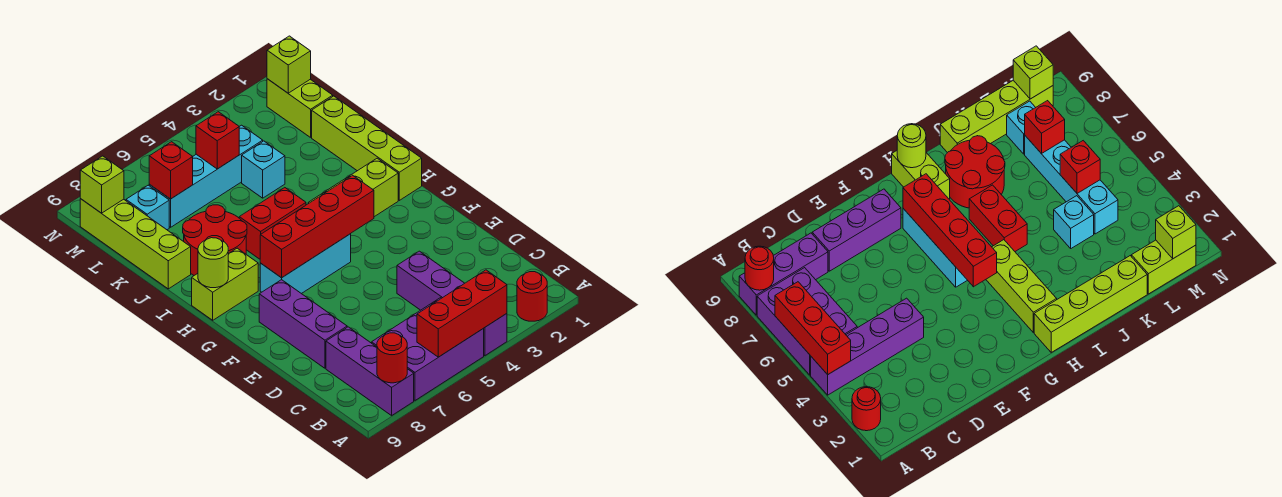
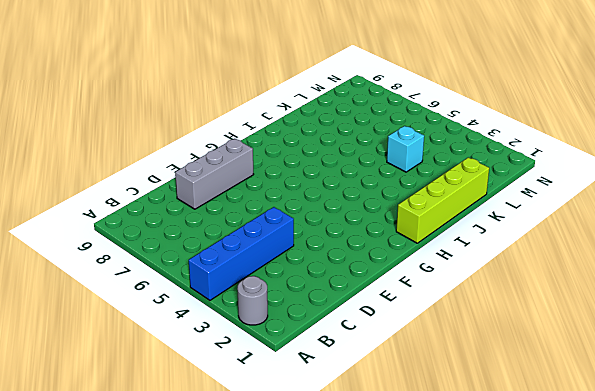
grey round brick A2 level 1 -> red round brick A2 level 1
blue brick A4:D4 level 1 -> purple brick A4:D4 level 1
grey brick D8:F8 level 1 -> purple brick D8:F8 level 1
none -> purple brick A5:B7 level 1
none -> purple brick A8:C8 level 1
none -> cyan brick G5:G7 level 1

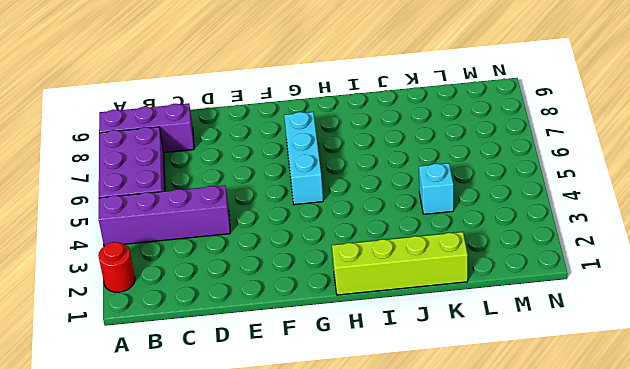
none -> purple brick D8:F8 level 1
none -> lime brick H2:H4 level 1
none -> lime brick H8:H9 level 1

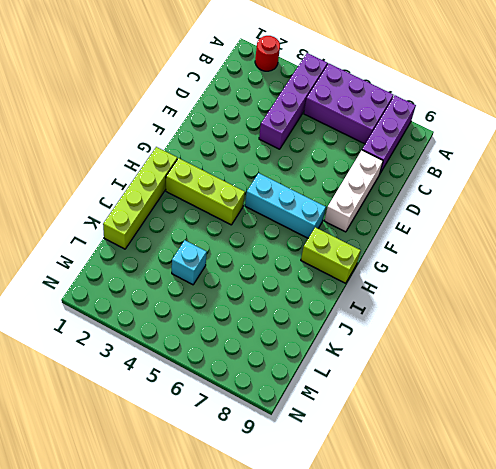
white brick D8:F8 level 1 -> purple brick D8:F8 level 1
none -> red brick I5:I6 level 1
none -> red round brick I7:J8 level 1
none -> lime brick J9:M9 level 1

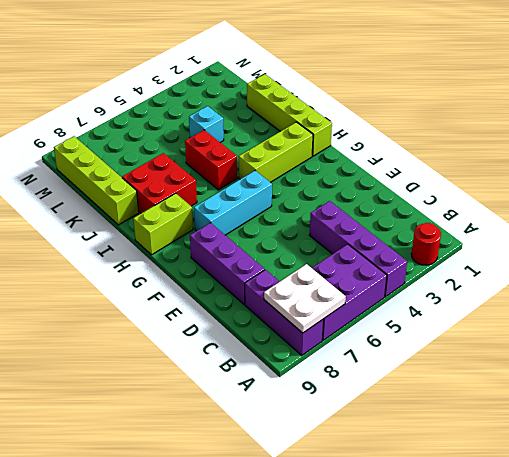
white plate A7:B8 level 2 -> red round brick A8 level 2
red brick I5:J5 level 1 -> red brick I5:I6 level 1
red brick I7:J8 level 1 -> red round brick I7:J8 level 1
none -> lime brick L1:M1 level 1
none -> cyan brick L4:L7 level 1
none -> cyan brick L8 level 1

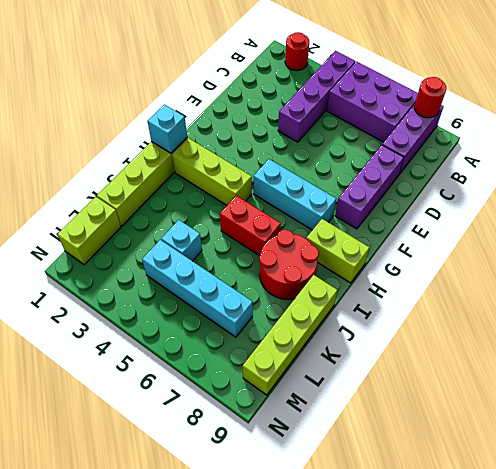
cyan brick H1 level 2 -> cyan brick L8 level 1
none -> red brick A4:A6 level 2
none -> red brick G4:G7 level 2
none -> lime round brick H9 level 2

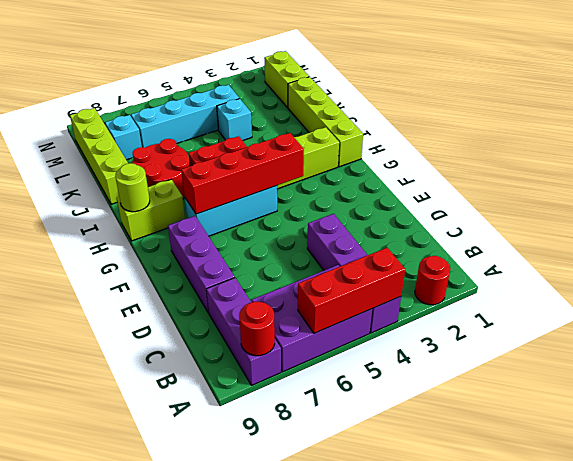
none -> red brick L5 level 2
none -> red brick L7 level 2
none -> lime brick M1 level 2

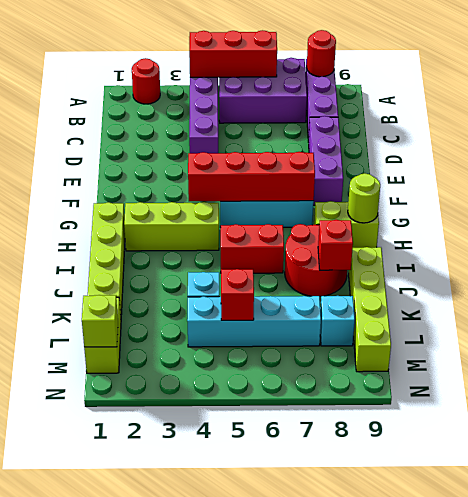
red brick J8 level 2 -> red brick L7 level 2
none -> lime brick M9 level 2

